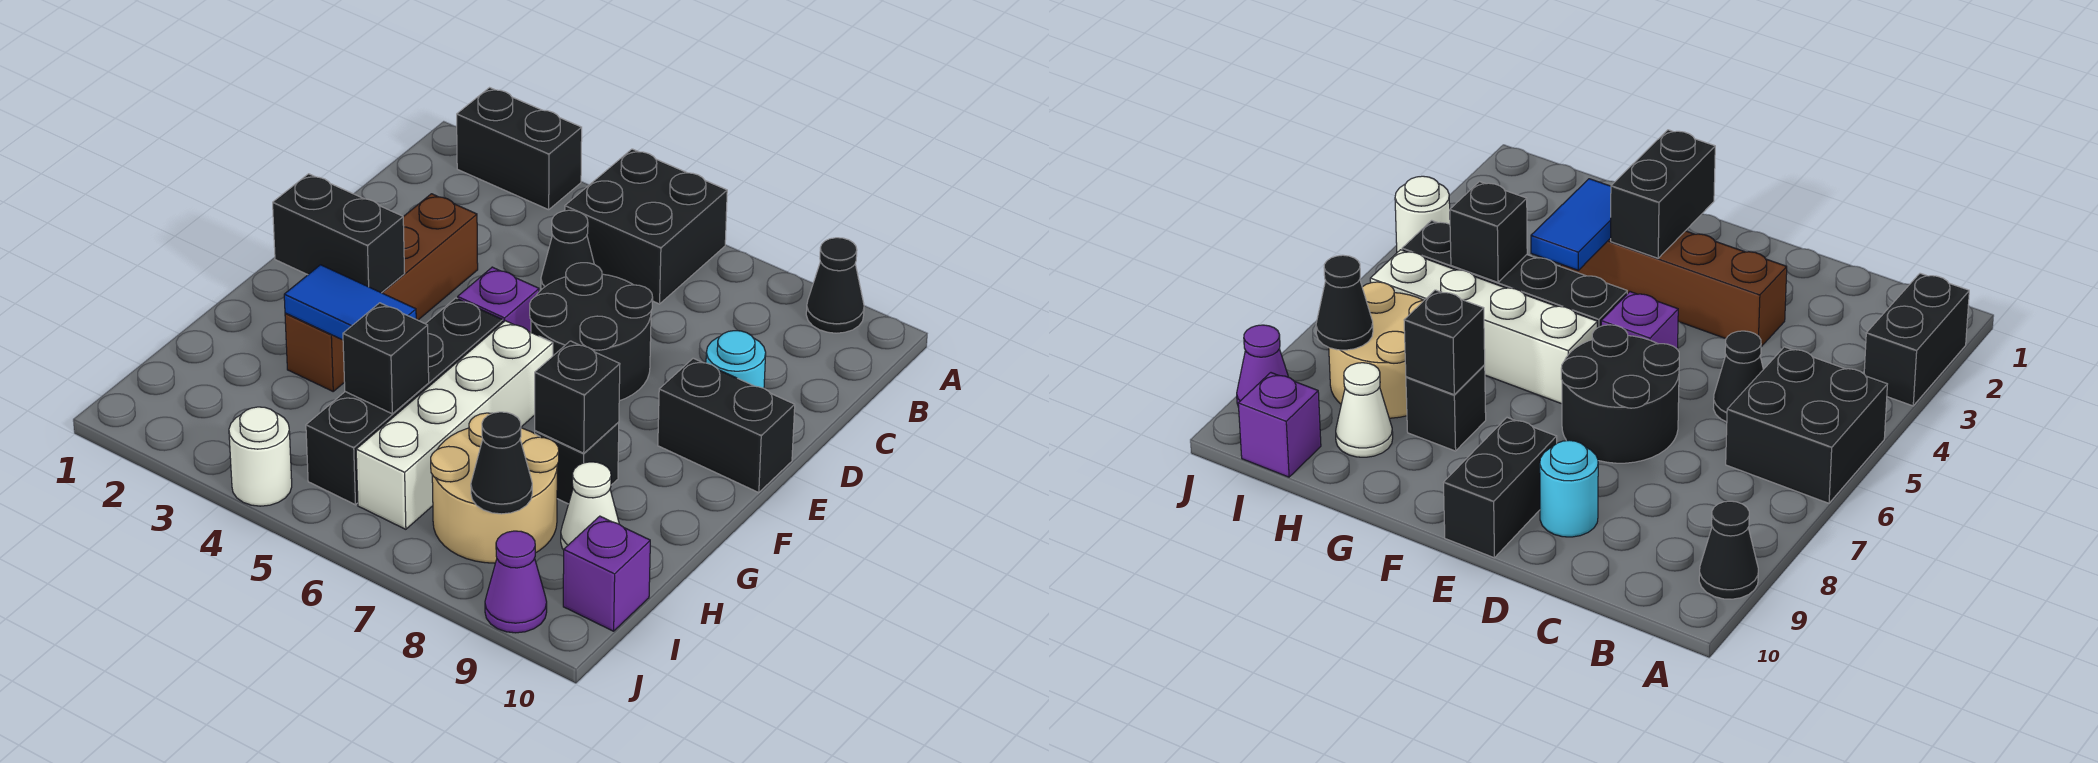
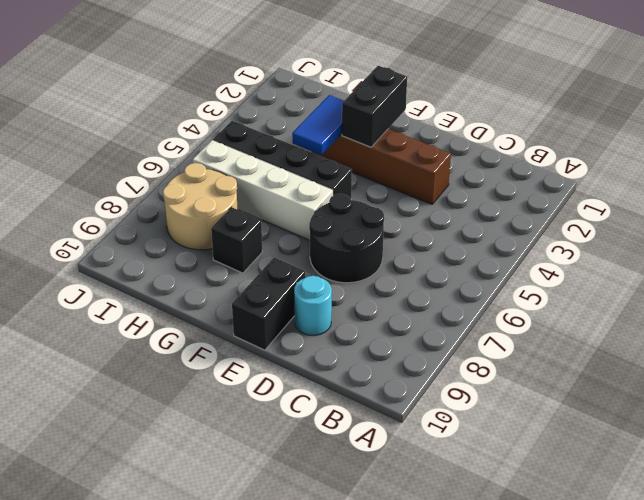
none -> black brick A2:A3 level 1
none -> black brick A5:B6 level 1
none -> black cone A9 level 1

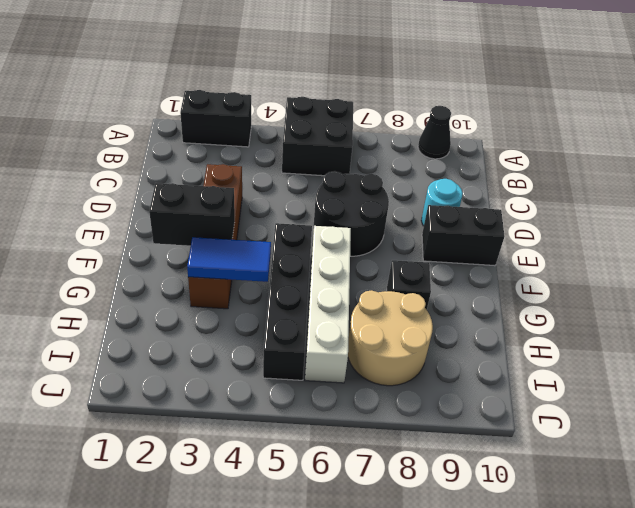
none -> black cone C5 level 1
none -> purple brick E5 level 1
none -> white cone H9 level 1

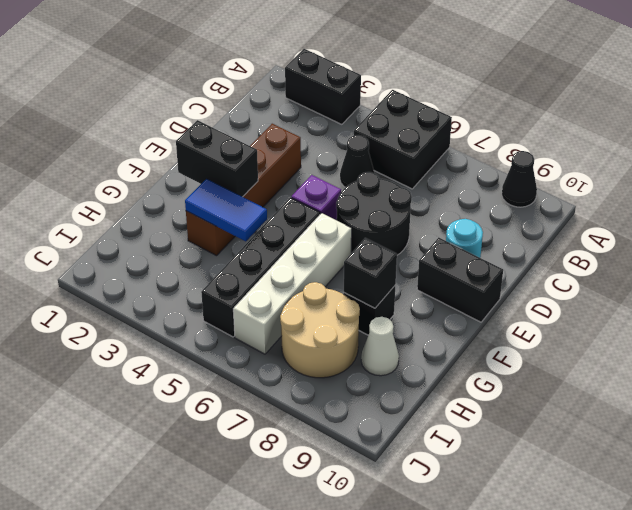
none -> purple brick I10 level 1
none -> white round brick J4 level 1
none -> purple cone J9 level 1

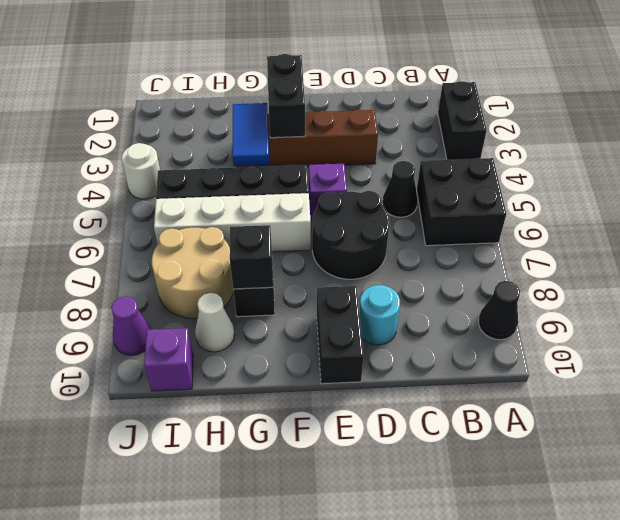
none -> black brick H5 level 2
none -> black cone I8 level 2

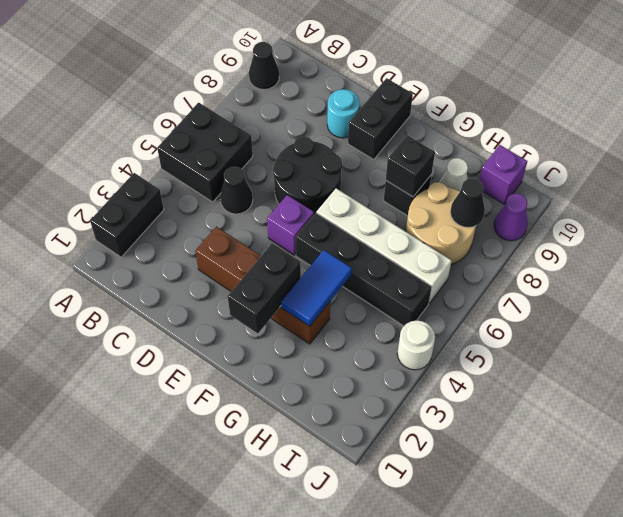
none -> black brick H5 level 2

